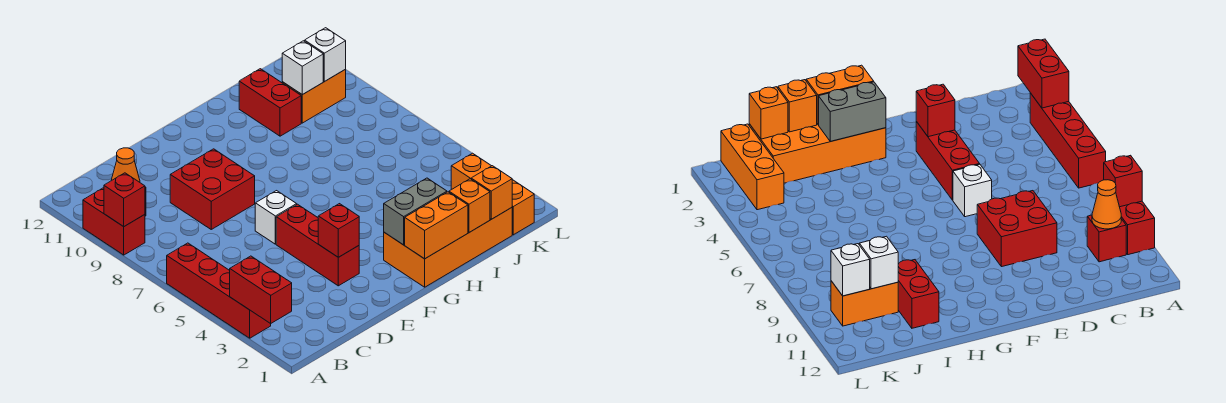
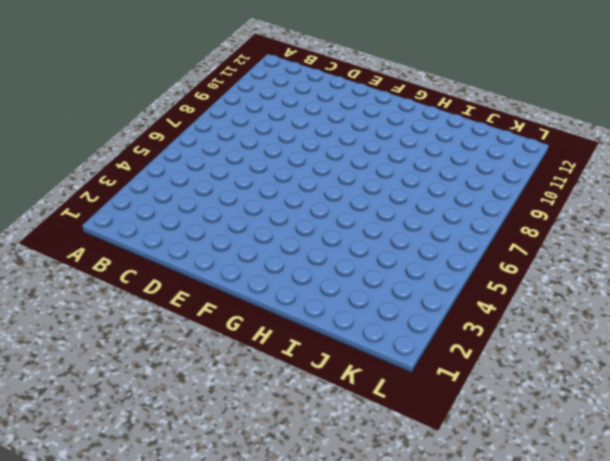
none -> red brick A3:A6 level 1
none -> red brick A9:A10 level 1
none -> red brick B10 level 1

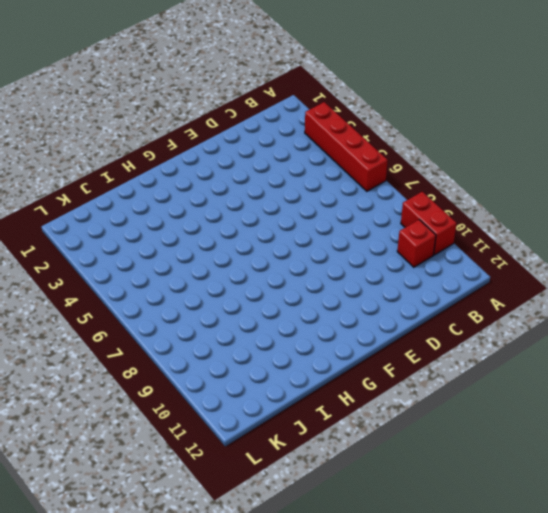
none -> red brick D8:E9 level 1
none -> red brick E3:E5 level 1
none -> white brick E6 level 1

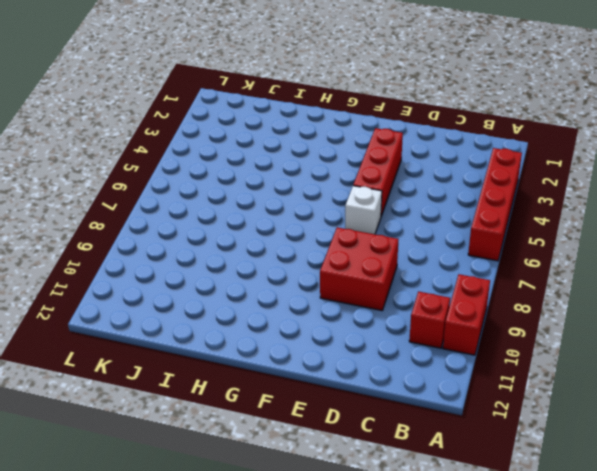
none -> orange brick G1:J2 level 1
none -> red brick I10:I11 level 1
none -> orange brick J10:K10 level 1

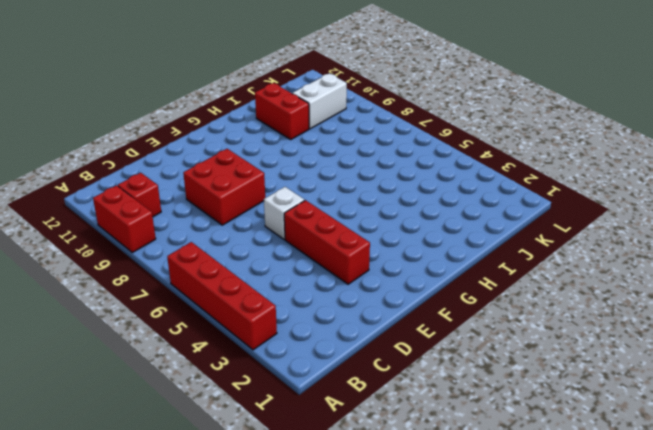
white brick J10:K10 level 1 -> orange brick J10:K10 level 1
none -> orange brick G1:J2 level 1
none -> orange brick K1:K3 level 1
none -> red brick A2:A3 level 2

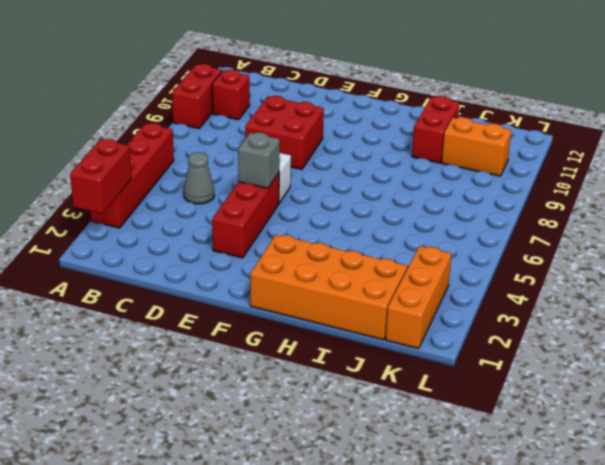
grey cone C5 level 1 -> none
grey brick E5 level 2 -> none
none -> red brick A9 level 2
none -> orange cone B10 level 2
none -> red brick E3 level 2

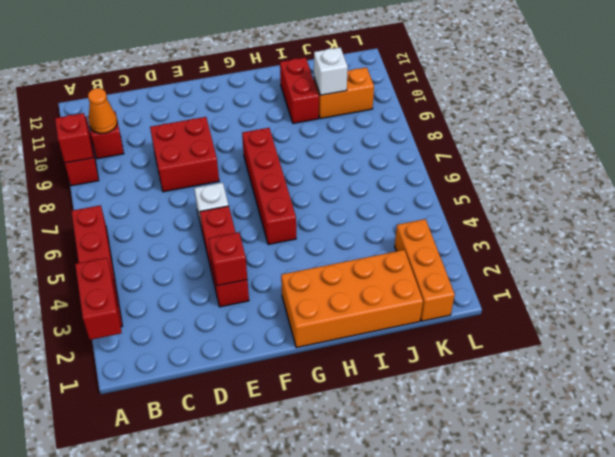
red brick G5:G8 level 1 -> none
none -> orange brick G1:H1 level 2
none -> grey brick G2:H2 level 2
none -> orange brick I1 level 2

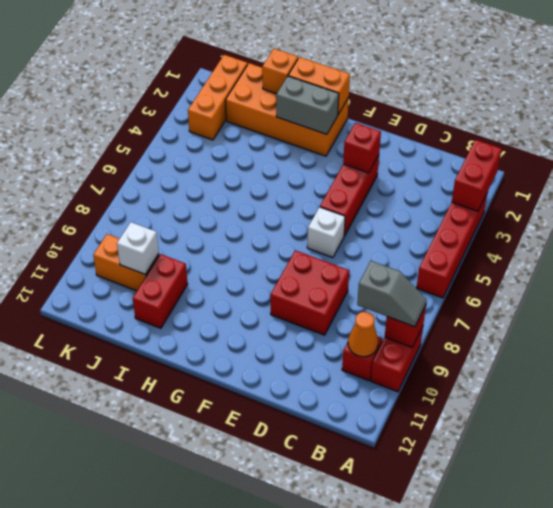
grey slope A9:B9 level 3 top B -> none
none -> orange brick J1 level 2
none -> white brick K10 level 2

